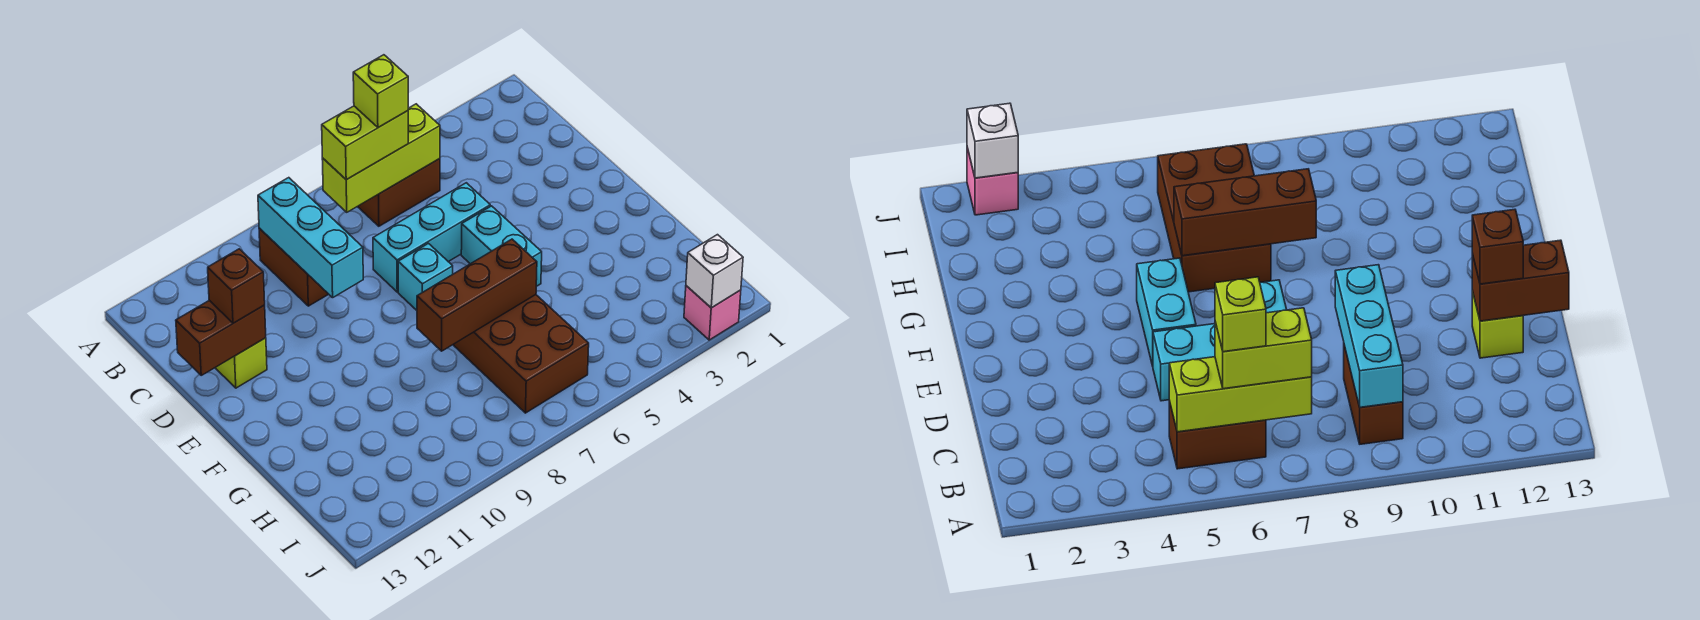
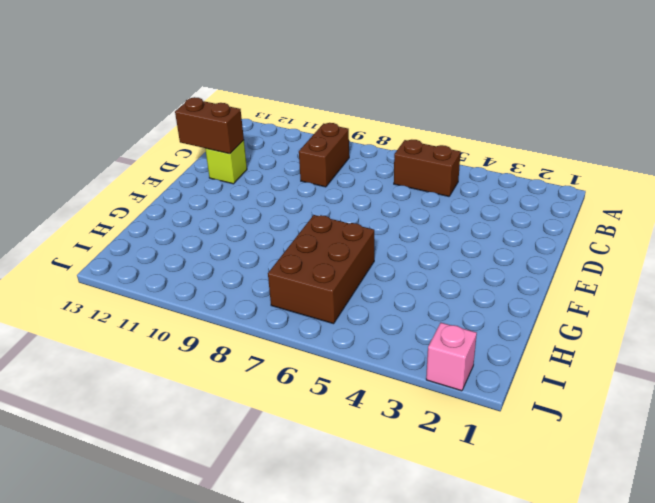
none -> cyan brick D5:D7 level 1
none -> cyan brick E5:F5 level 1
none -> cyan brick E7 level 1

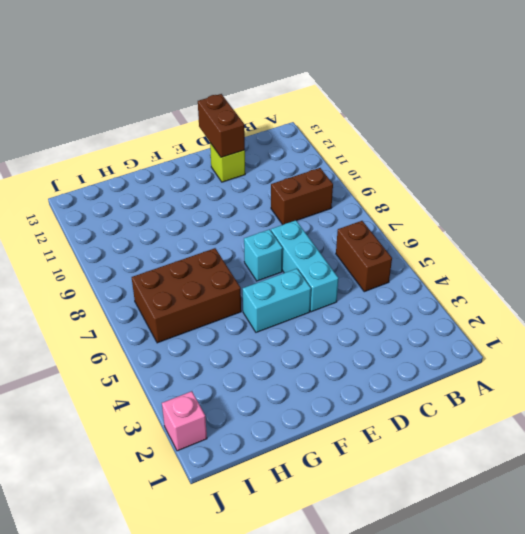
none -> lime brick B5:B7 level 2
none -> cyan brick B9:D9 level 2
none -> brown brick G6:G8 level 2

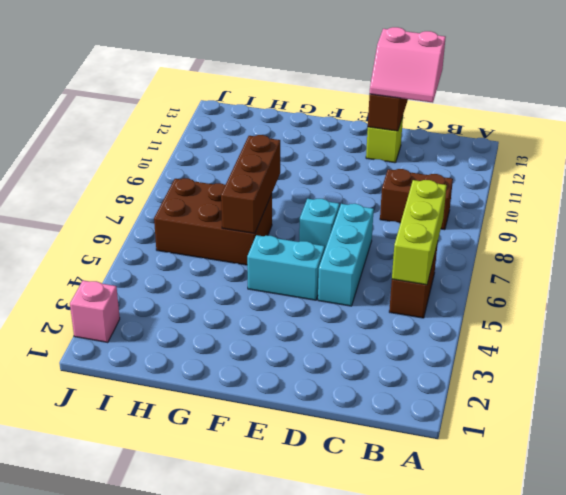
pink slope C12:D13 level 3 top 13 -> brown brick D12 level 3
none -> cyan brick B9:D9 level 2
none -> white brick J2 level 2
none -> lime brick B6:B7 level 3

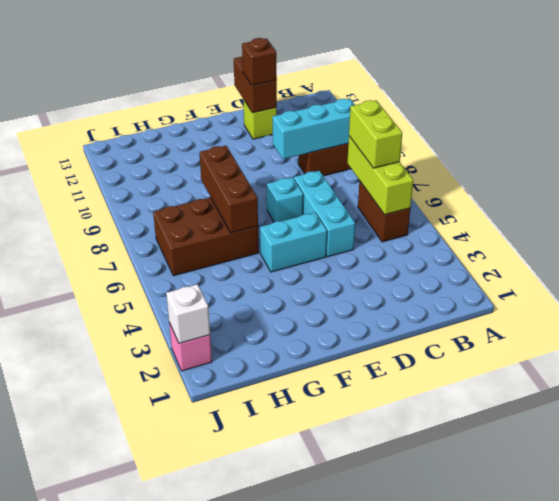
none -> lime brick B6 level 4

